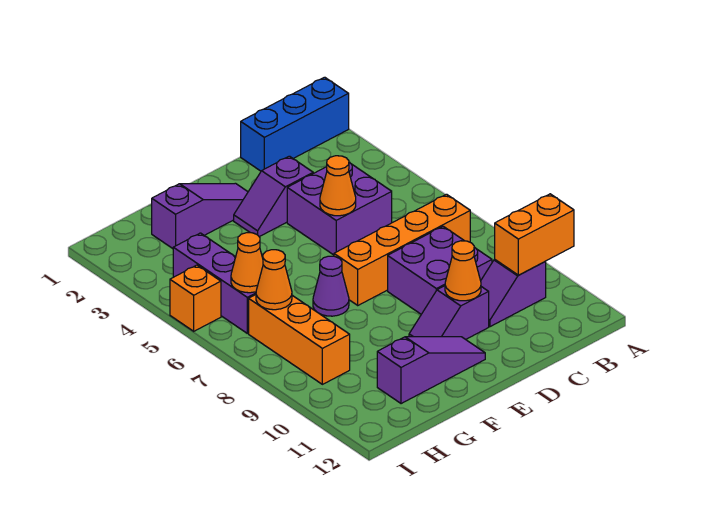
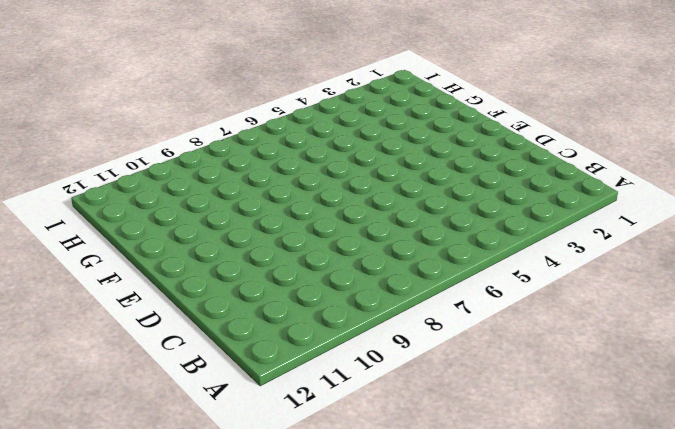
none -> blue brick A1:C1 level 1
none -> orange brick B7:E7 level 1
none -> purple slope B10:C10 level 1 top B

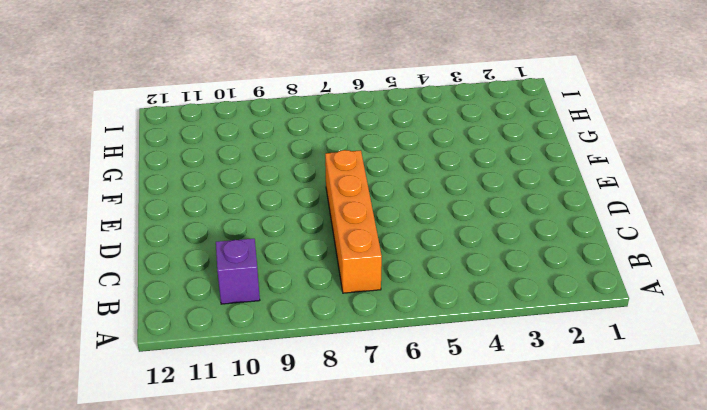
none -> blue brick A1:C1 level 1
none -> purple brick C4:D5 level 1
none -> purple brick C8:D9 level 1

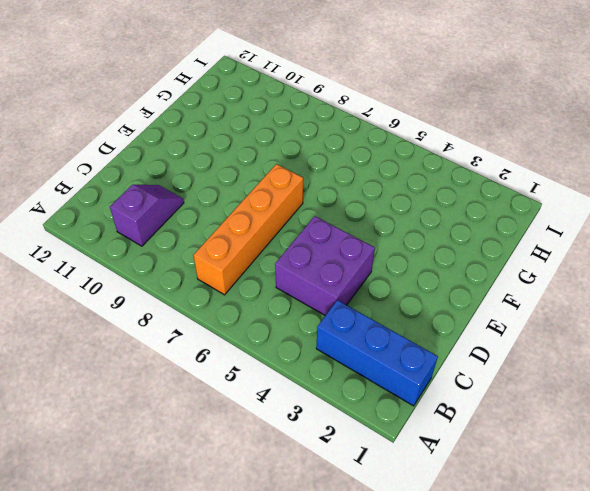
blue brick B1:B3 level 1 -> blue brick A1:C1 level 1
none -> purple brick C8:D9 level 1
none -> purple slope D3:E3 level 1 top D
none -> purple slope D10:E10 level 1 top D

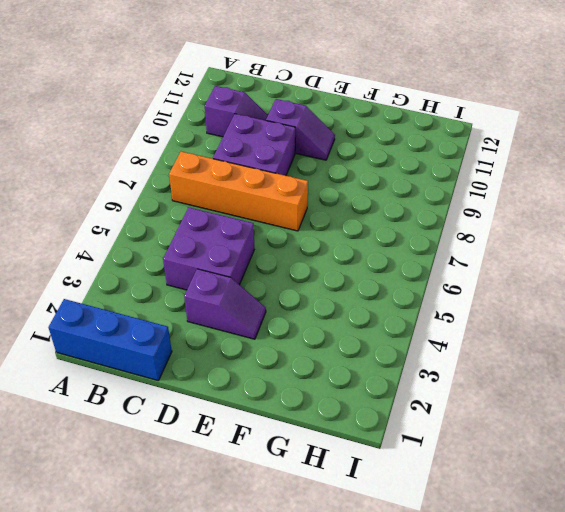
none -> purple slope E2:G2 level 1 top G
none -> purple slope E11:G11 level 1 top G
none -> purple cone F7 level 1

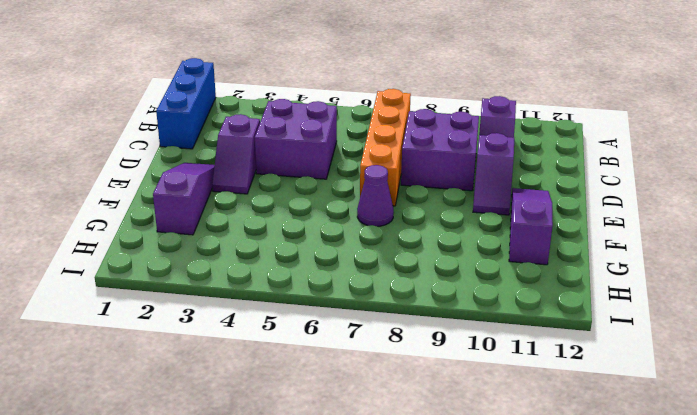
none -> purple brick H4:H6 level 1
none -> orange brick H7:H9 level 1
none -> orange brick I5 level 1

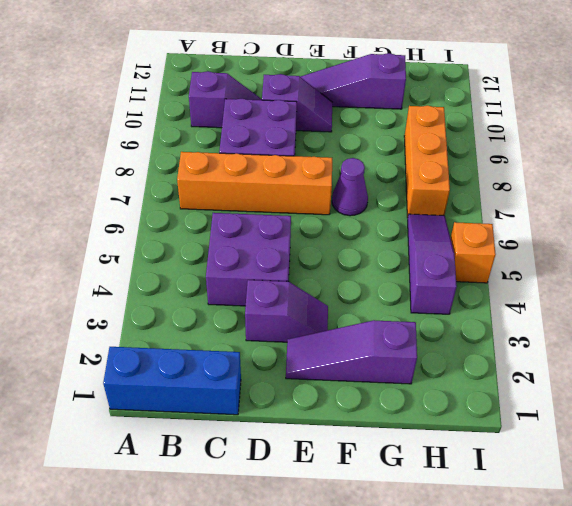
purple slope H4:H6 level 1 top 4 -> purple brick H4:H6 level 1
none -> orange brick A10:B10 level 2
none -> orange cone D5 level 2
none -> orange cone D10 level 2

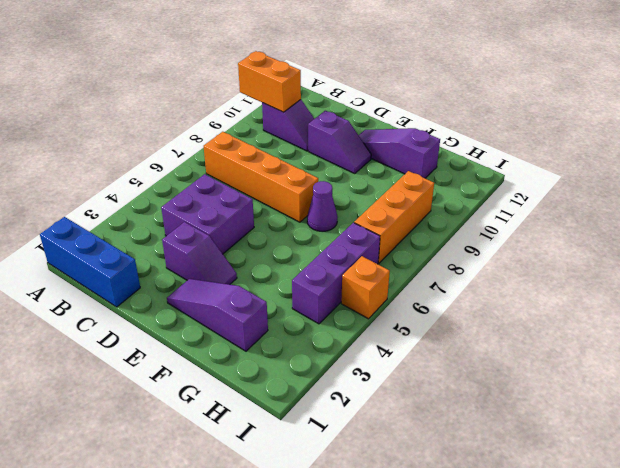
none -> purple brick C8:D9 level 1
none -> orange cone D5 level 2
none -> orange cone D10 level 2

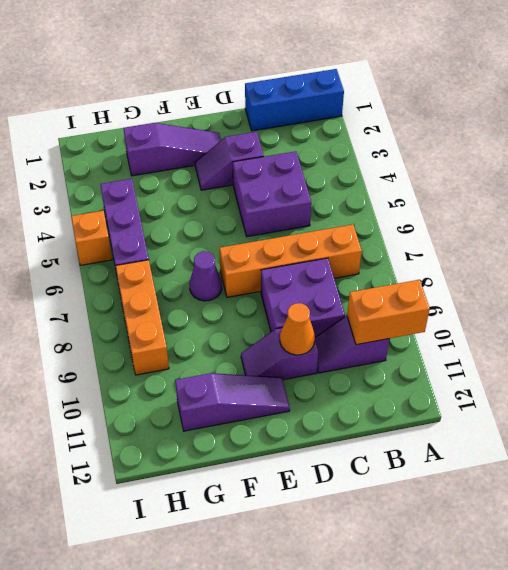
none -> orange cone D5 level 2
none -> orange cone H6 level 2
none -> orange cone H7 level 2

